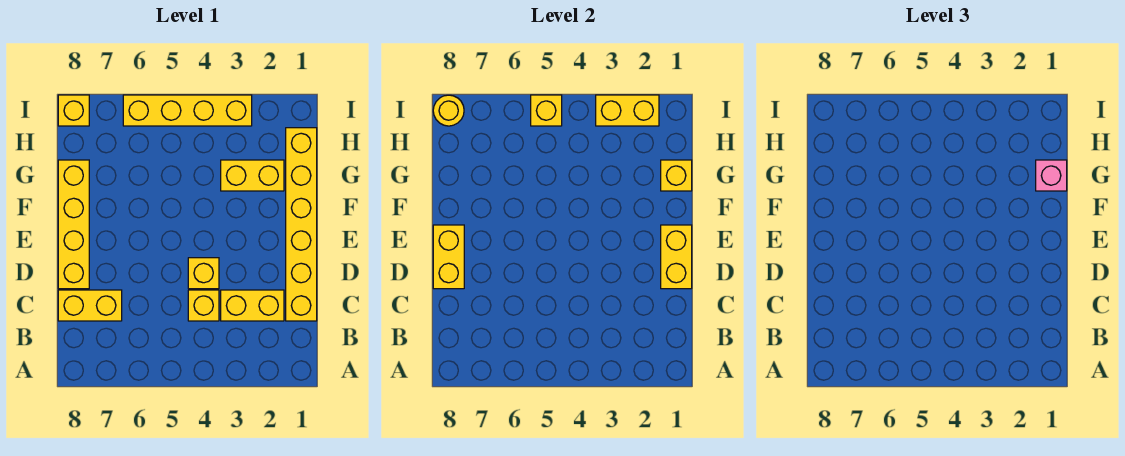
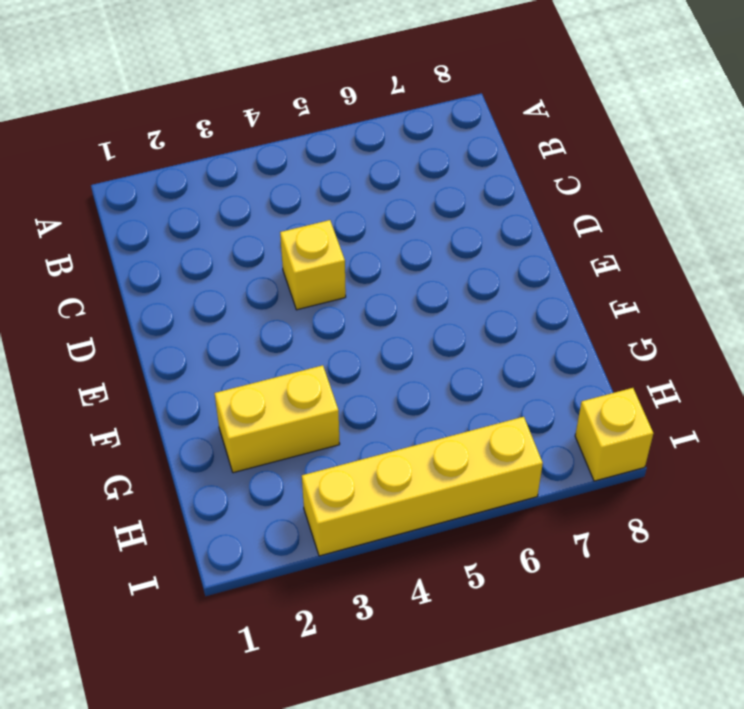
none -> yellow brick C1:H1 level 1
none -> yellow brick C2:C3 level 1
none -> yellow brick C4 level 1

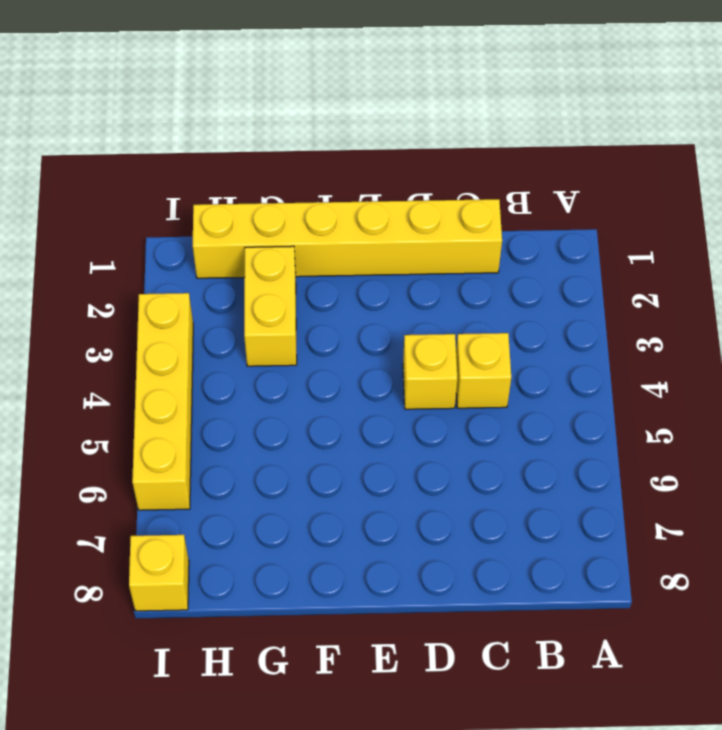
none -> yellow brick C2:C3 level 1
none -> yellow brick C7:C8 level 1
none -> yellow brick D8:G8 level 1

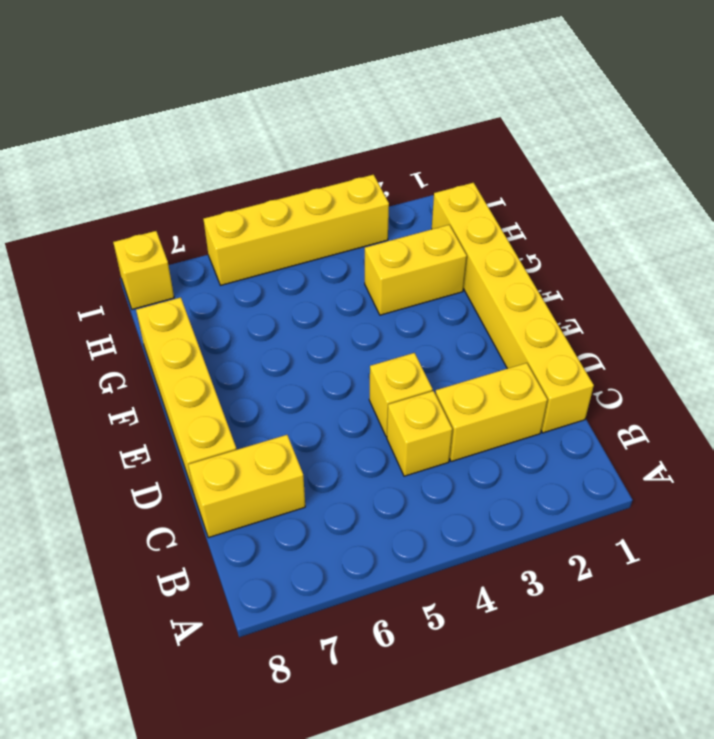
none -> yellow brick D1:E1 level 2
none -> yellow brick D8:E8 level 2
none -> yellow brick G1 level 2

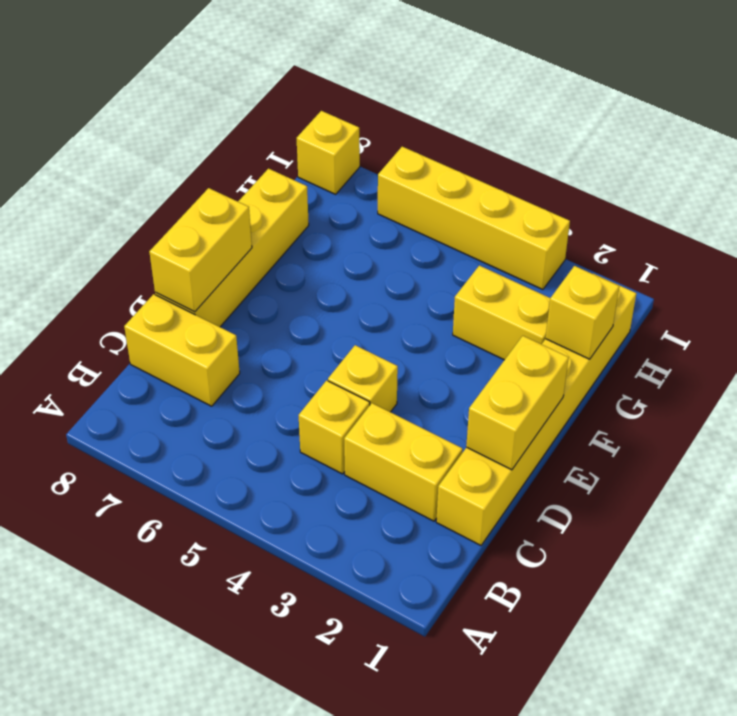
none -> yellow brick I2:I3 level 2
none -> yellow brick I5 level 2
none -> yellow round brick I8 level 2

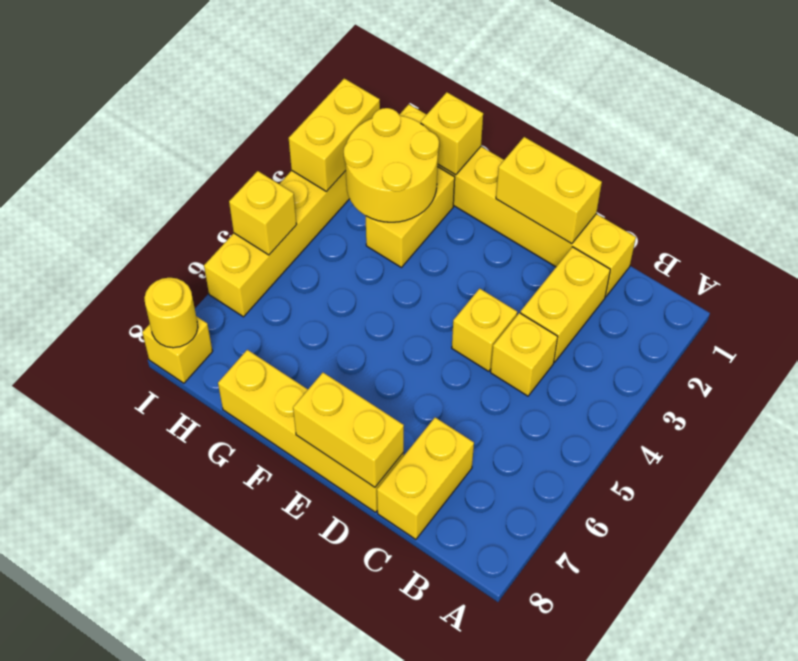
yellow round brick G2:H3 level 2 -> none
none -> pink brick G1 level 3

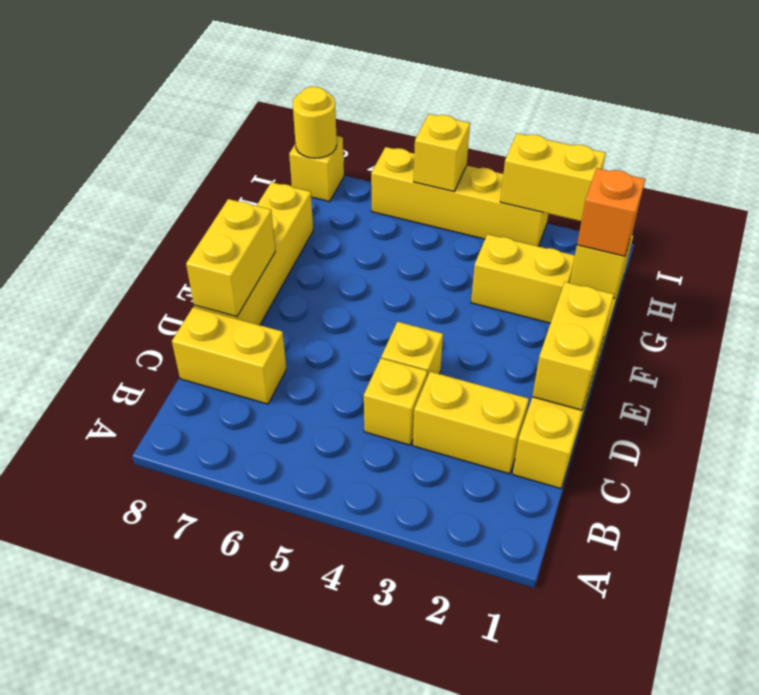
orange brick G1 level 3 -> pink brick G1 level 3

